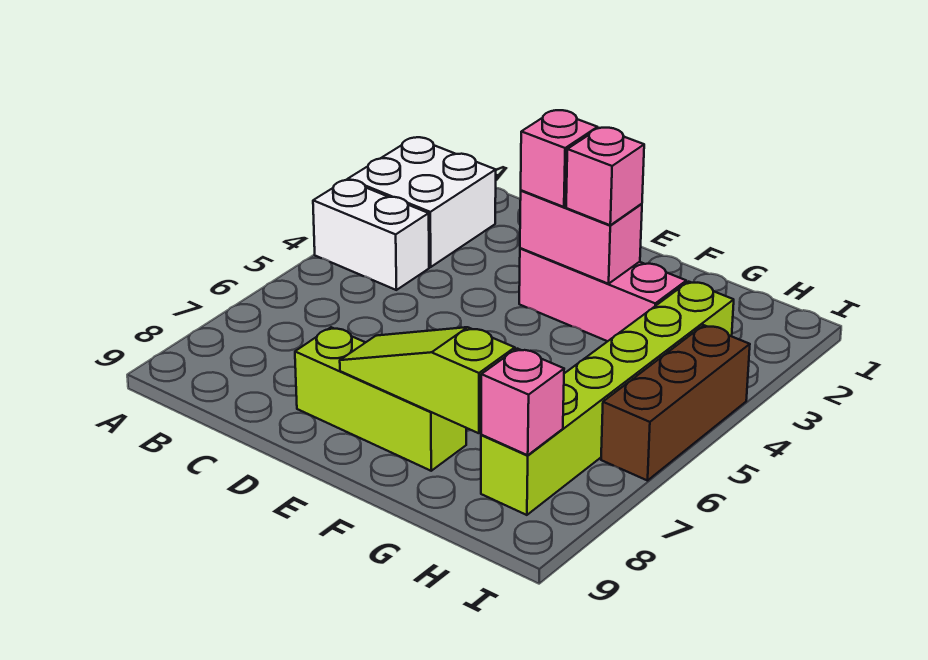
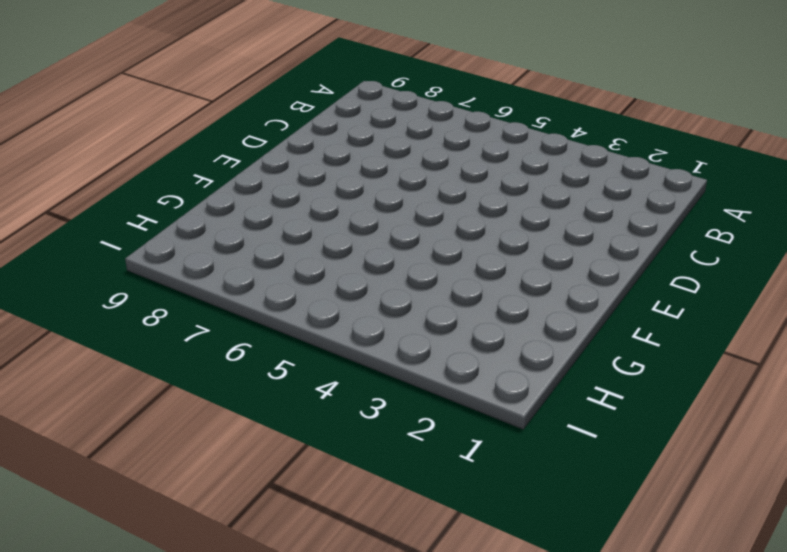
none -> white brick A2:B3 level 1
none -> white brick A4:B4 level 1

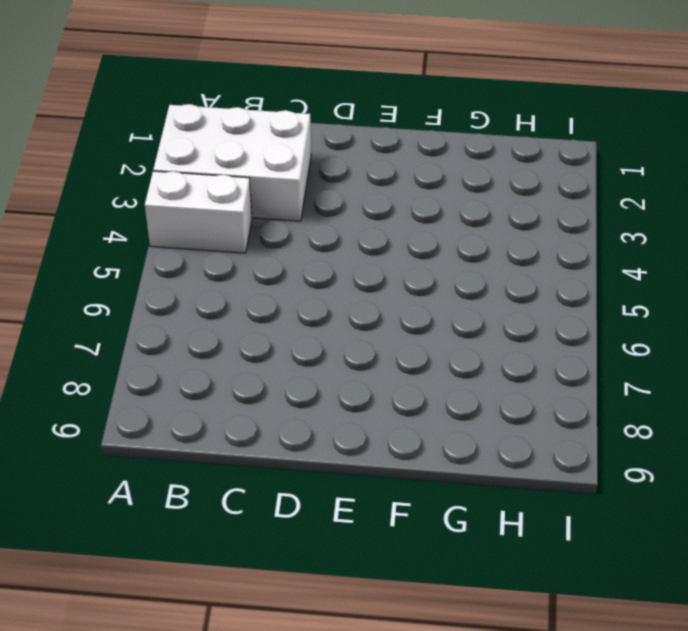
white brick A2:C3 level 1 -> white brick A2:B3 level 1
none -> lime brick D8:F8 level 1
none -> pink brick E3:G3 level 1

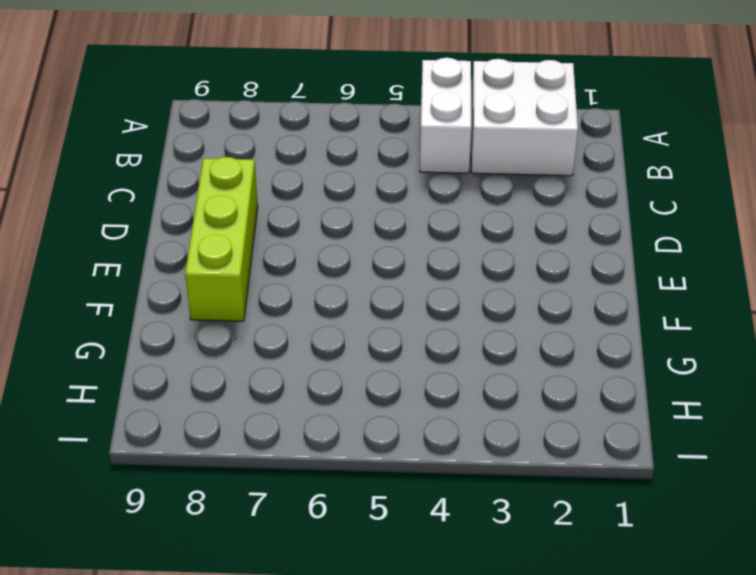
none -> pink brick E3:G3 level 1
none -> lime brick H3:H8 level 1

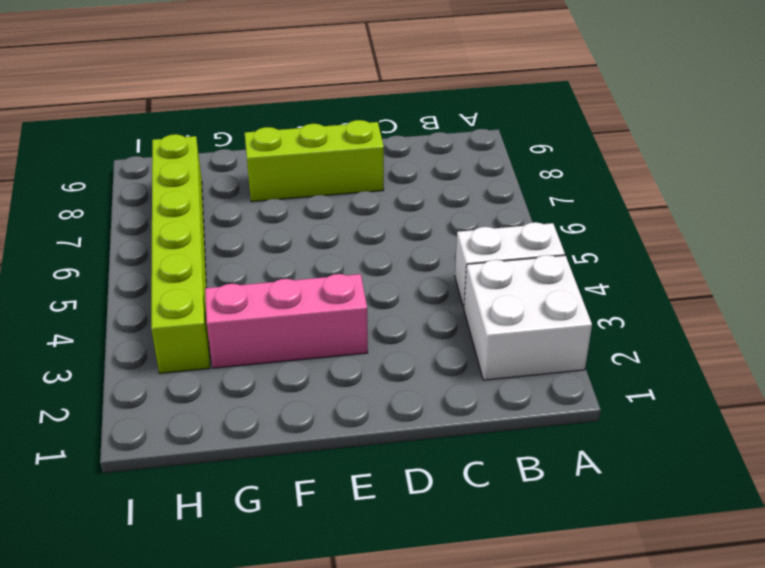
none -> brown brick I4:I6 level 1
none -> pink brick E3:F3 level 2

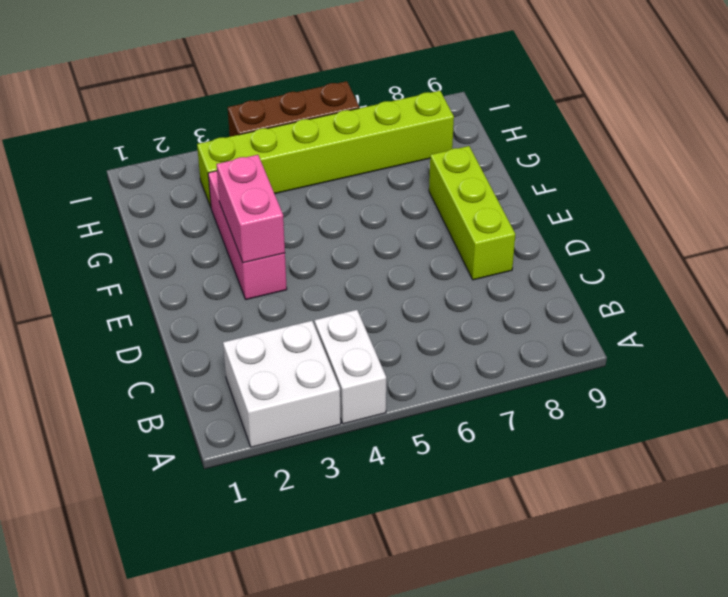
none -> lime slope E8:G8 level 2 top G
none -> pink brick H8 level 2

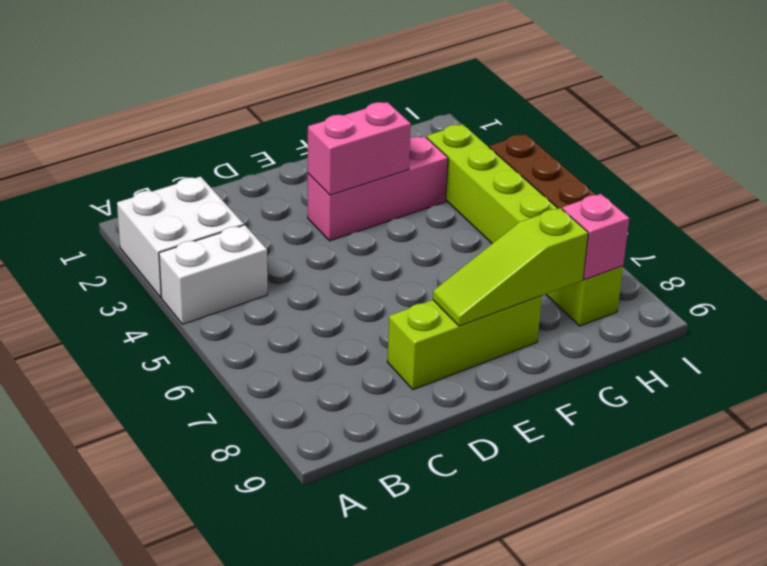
none -> pink brick E3 level 3
none -> pink brick F3 level 3

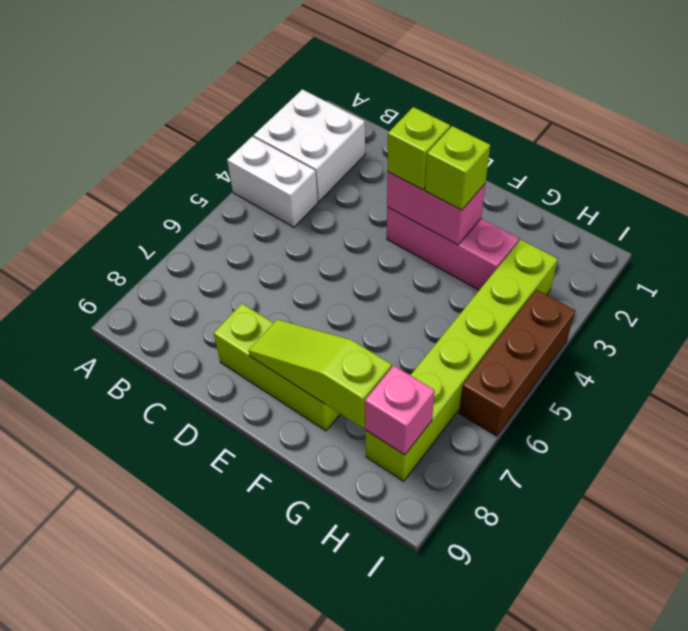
lime brick E3 level 3 -> pink brick E3 level 3
lime brick F3 level 3 -> pink brick F3 level 3

